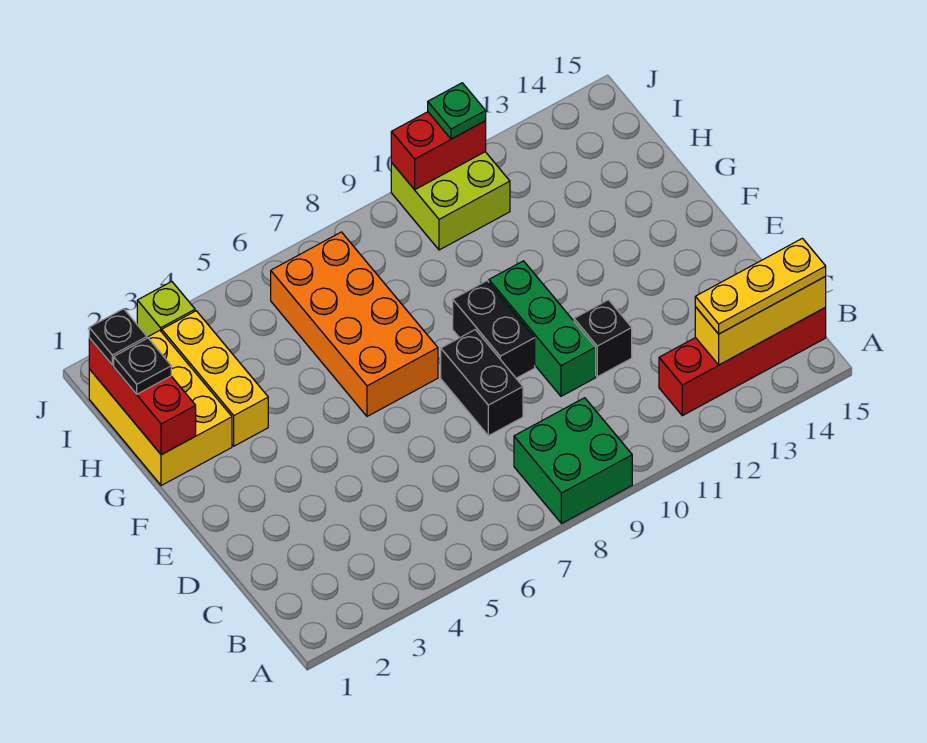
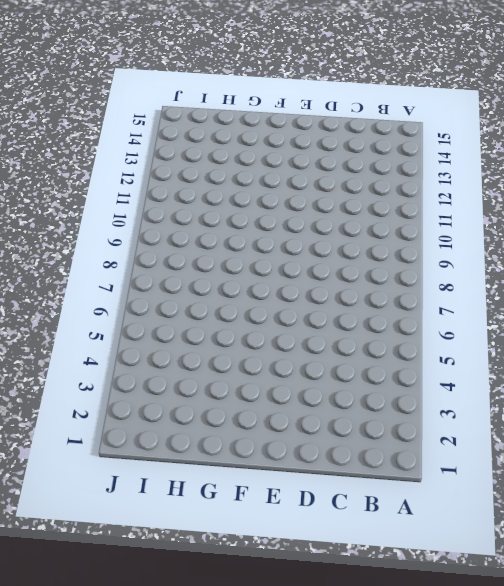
none -> green brick A8:B9 level 1
none -> red brick B12:B15 level 1
none -> black brick D8:E8 level 1

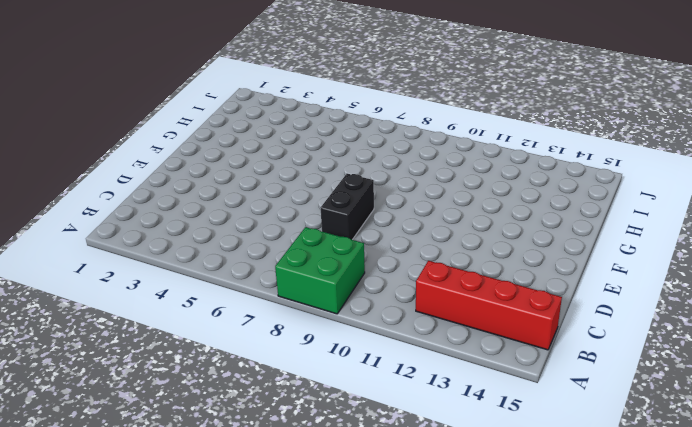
none -> green brick D10:F10 level 1
none -> black brick D11 level 1
none -> black brick E9:F9 level 1

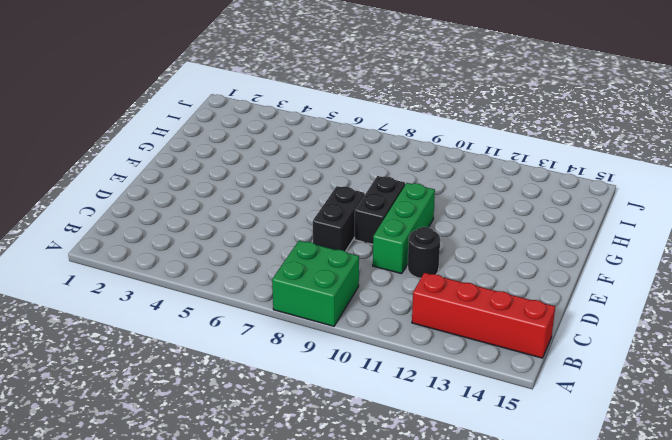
black round brick D11 level 1 -> black brick D11 level 1
none -> orange brick F6:I7 level 1
none -> yellow brick G1:I2 level 1
none -> yellow brick G3:I3 level 1

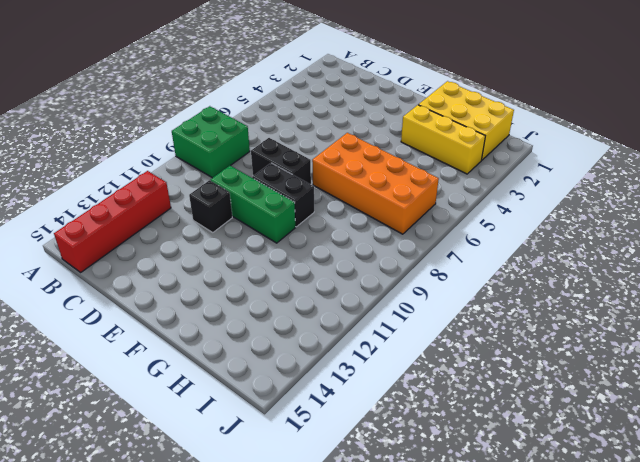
none -> lime brick I10:J11 level 1
none -> lime brick J3 level 1
none -> yellow brick B13:B15 level 2

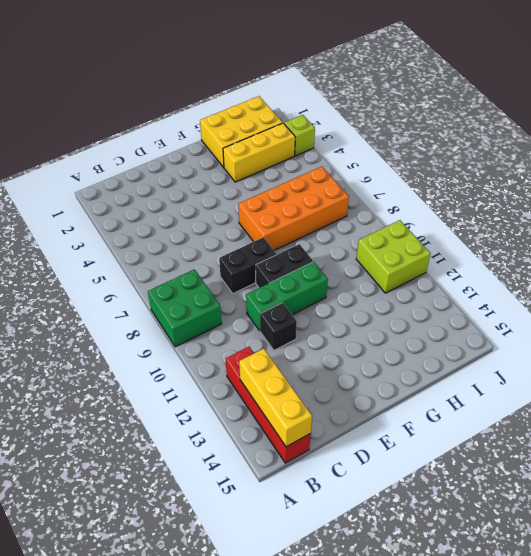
none -> red brick G1:I1 level 2
none -> red brick J10:J11 level 2
none -> yellow plate B13:B15 level 3

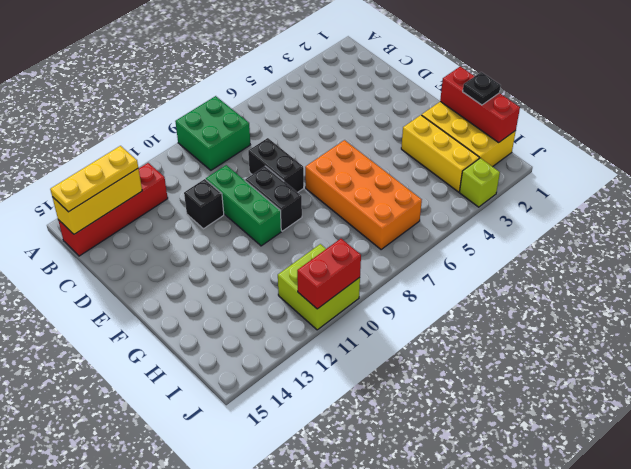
none -> black plate I1 level 3
none -> green plate J11 level 3

